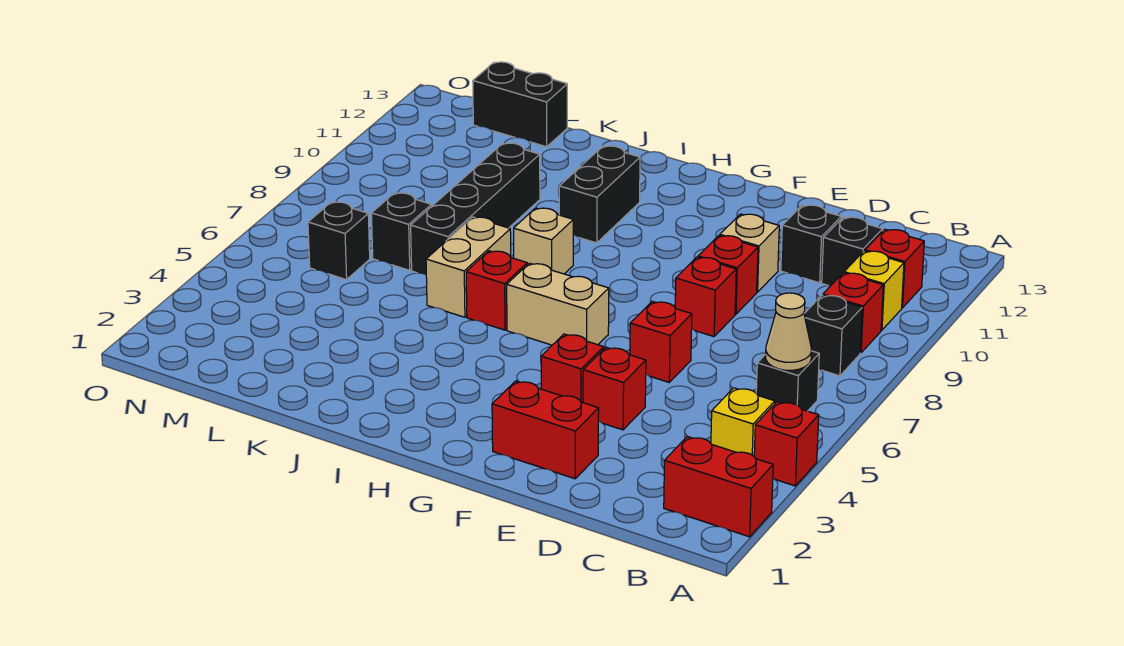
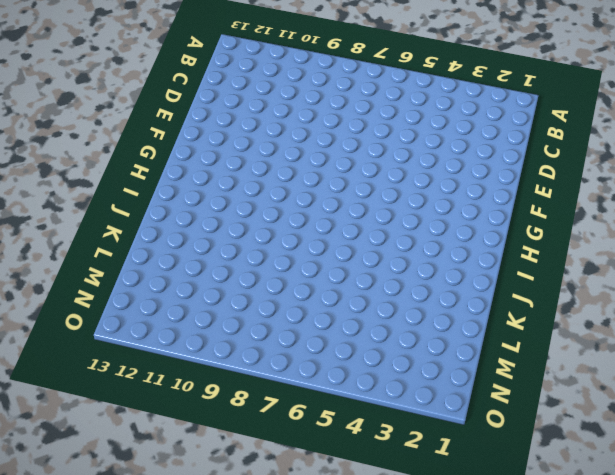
none -> red brick A2:B2 level 1
none -> red brick A4 level 1
none -> yellow brick B4 level 1

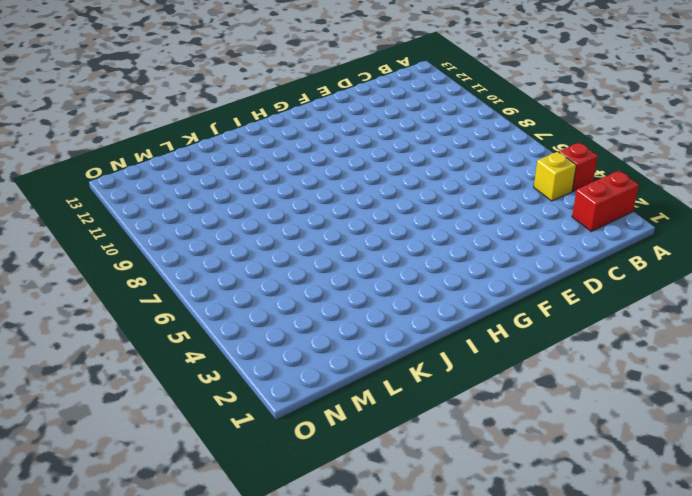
none -> black brick B6 level 1
none -> black brick B8 level 1
none -> red brick B9 level 1

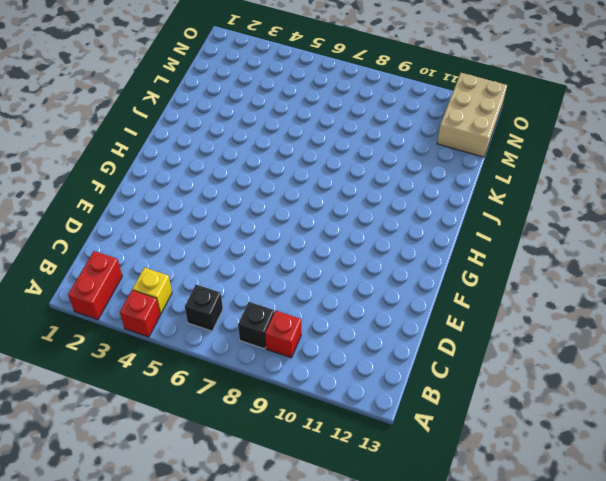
tan brick M12:O13 level 1 -> black brick L13:M13 level 1
none -> yellow brick B10 level 1
none -> red brick B11 level 1
none -> black brick C11 level 1

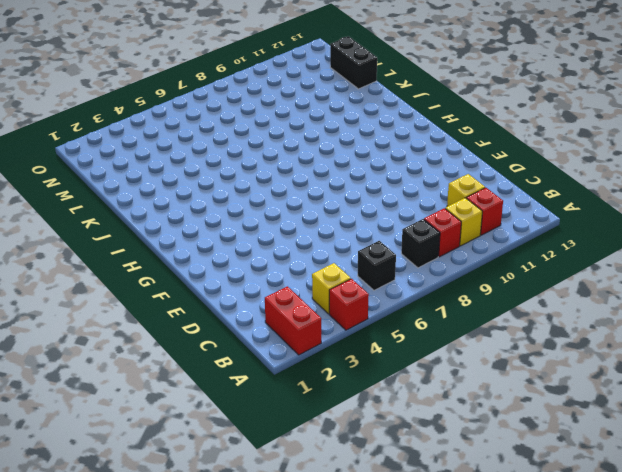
yellow brick C11 level 1 -> black brick C11 level 1
none -> black brick D11 level 1
none -> red brick E2:F2 level 1
none -> red brick E4 level 1

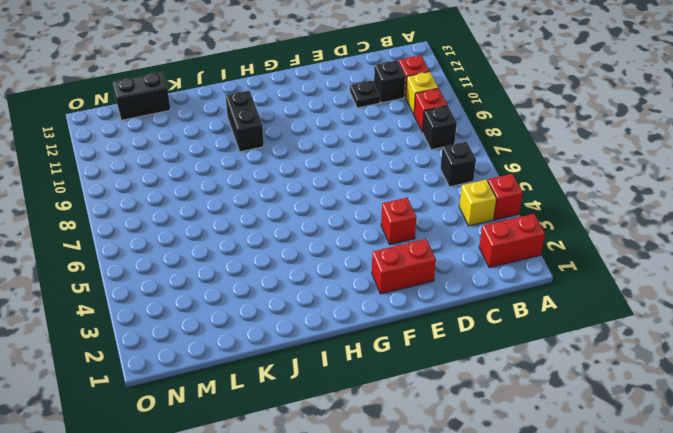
black plate D11 level 1 -> black brick D11 level 1
none -> red brick E6 level 1
none -> red brick E8 level 1
none -> red brick E9 level 1

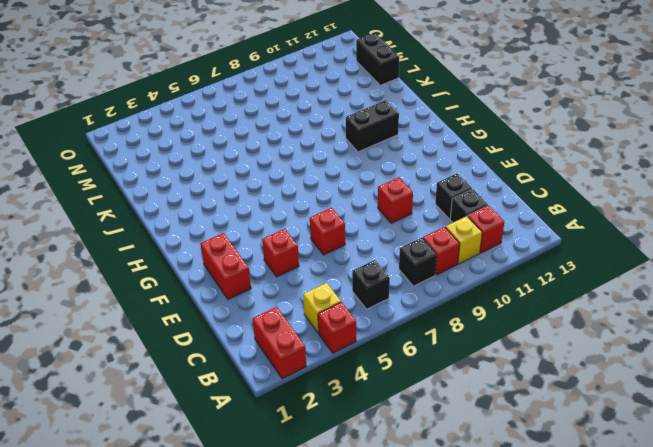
none -> red brick E8 level 1
none -> tan brick E10 level 1
none -> red brick F4 level 1

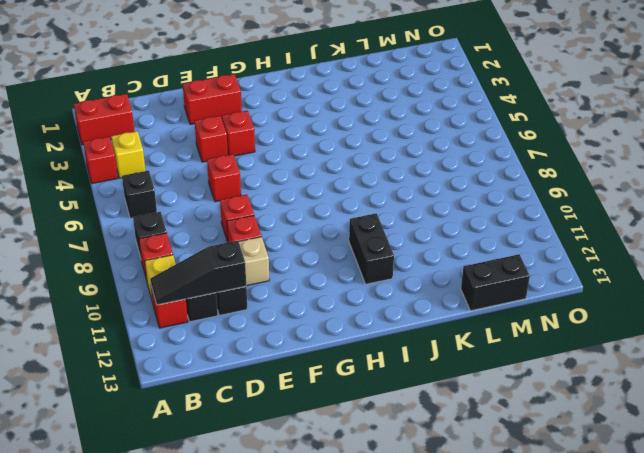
black slope B11:D11 level 2 top D -> none
none -> tan brick G6:H6 level 1
none -> red brick I6 level 1
none -> tan brick I8 level 1

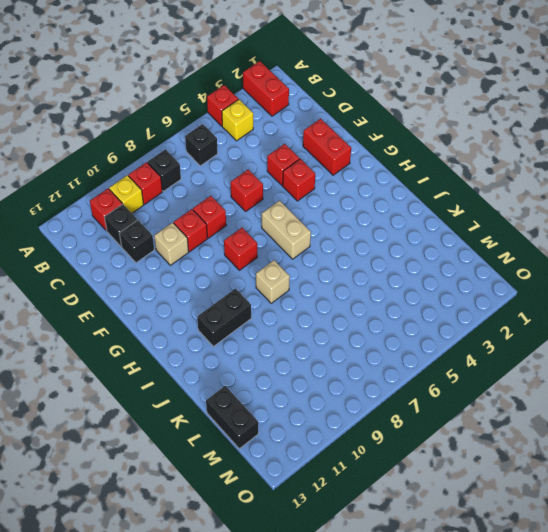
red brick G8 level 1 -> red brick I6 level 1
none -> tan brick J6:J7 level 1
none -> black brick K7:K10 level 1
none -> black brick L7 level 1

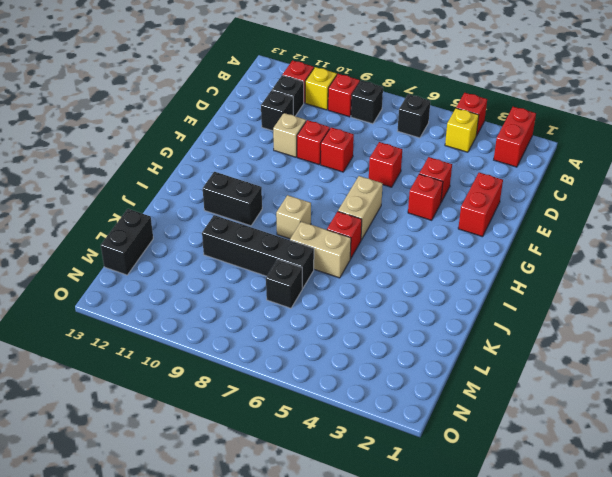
none -> black brick M6 level 1
none -> tan cone B6 level 2

